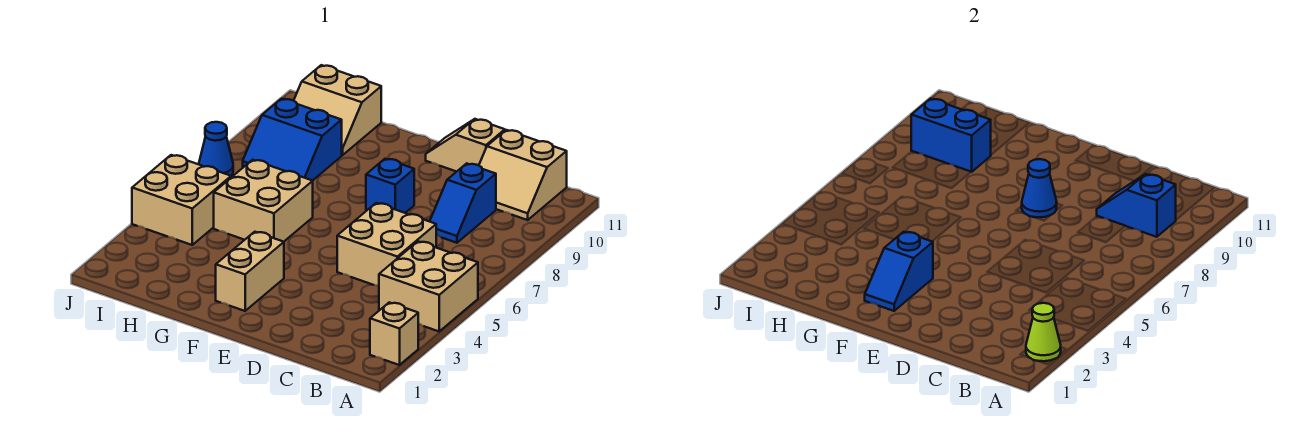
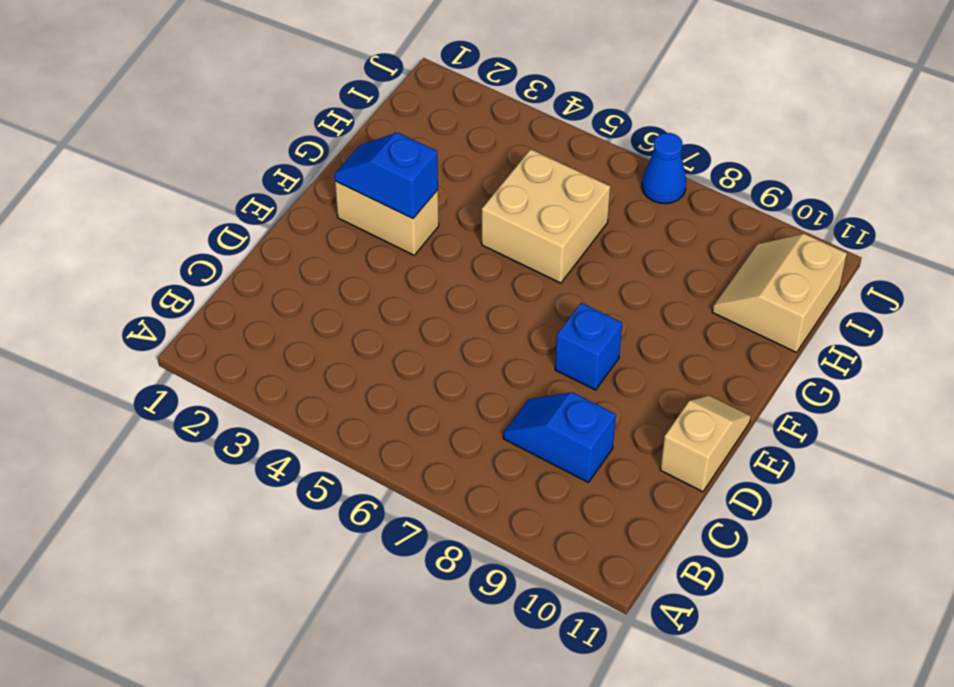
none -> tan brick A2 level 1
none -> tan brick A4:B5 level 1
none -> tan slope B10:C11 level 1 top 11

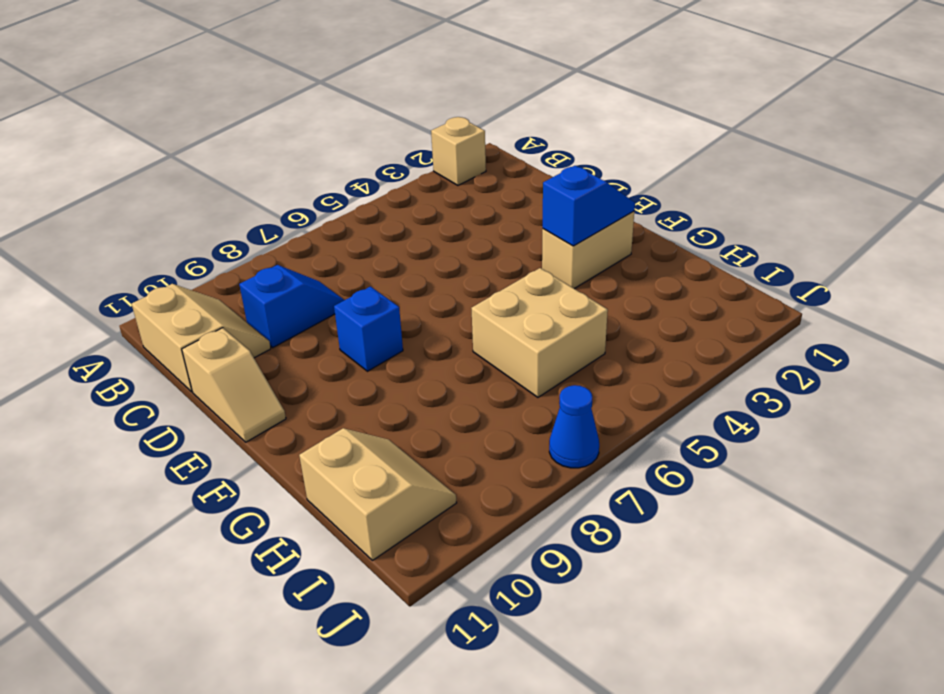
none -> tan brick A4:B5 level 1
none -> tan brick C5:D6 level 1
none -> blue slope H8:I9 level 1 top 9

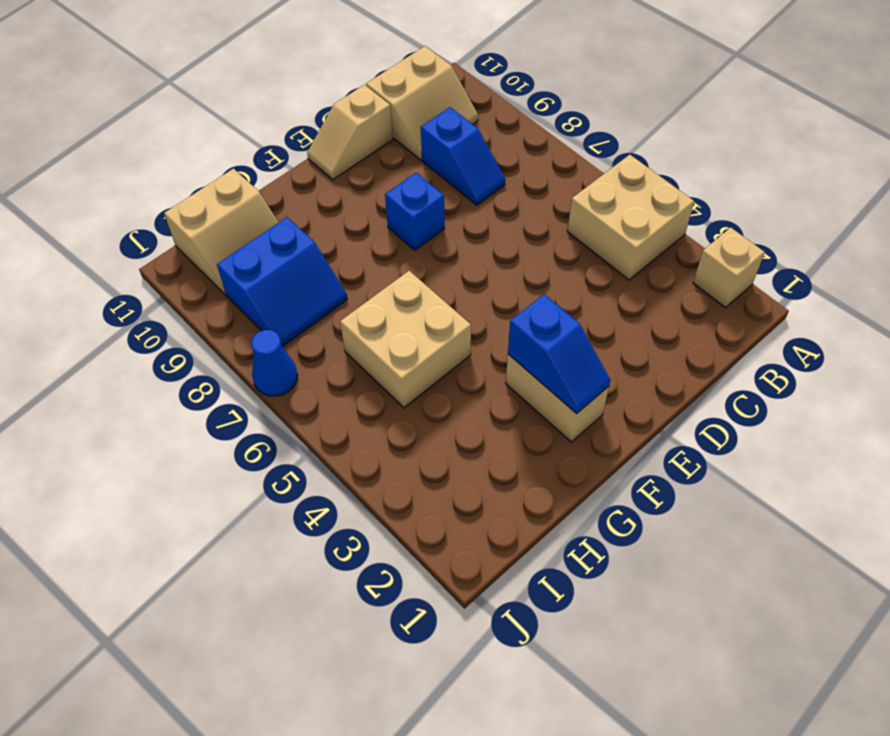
none -> tan brick C5:D6 level 1
none -> tan brick I4:J5 level 1
none -> lime cone A2 level 2

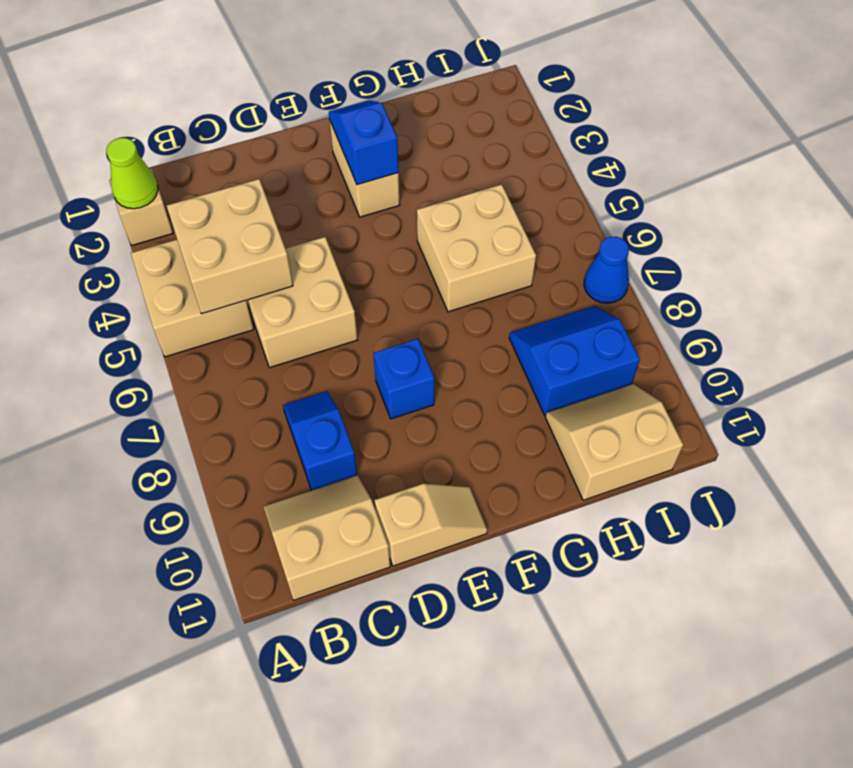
tan brick B4:C5 level 2 -> tan brick I4:J5 level 1
none -> blue slope B9:C9 level 2 top B
none -> blue cone E8 level 2
none -> blue brick H9:I9 level 2

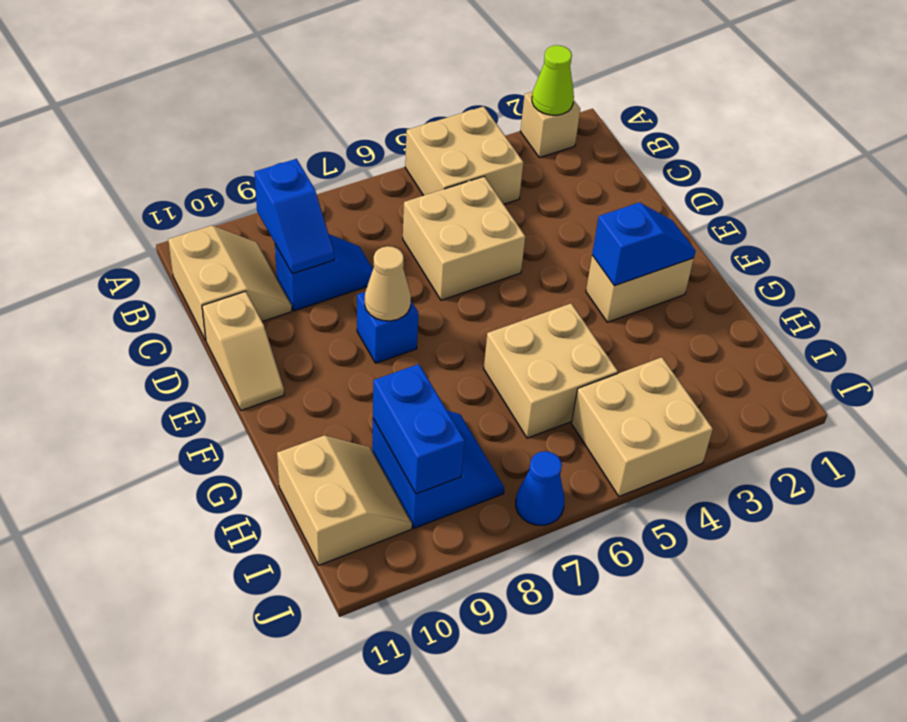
tan cone E8 level 2 -> blue cone E8 level 2

